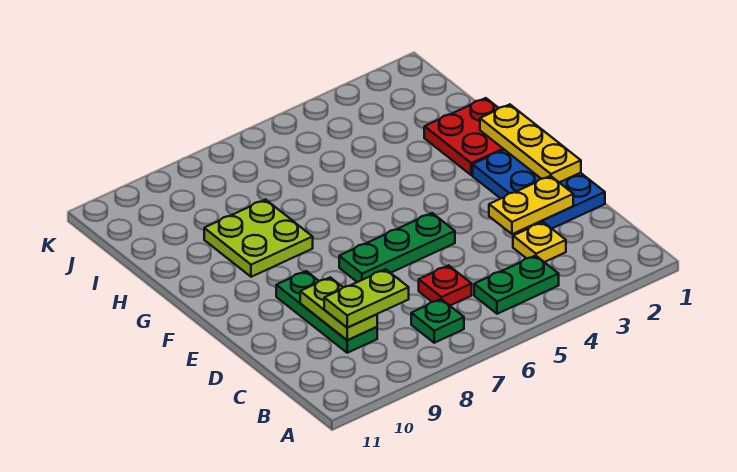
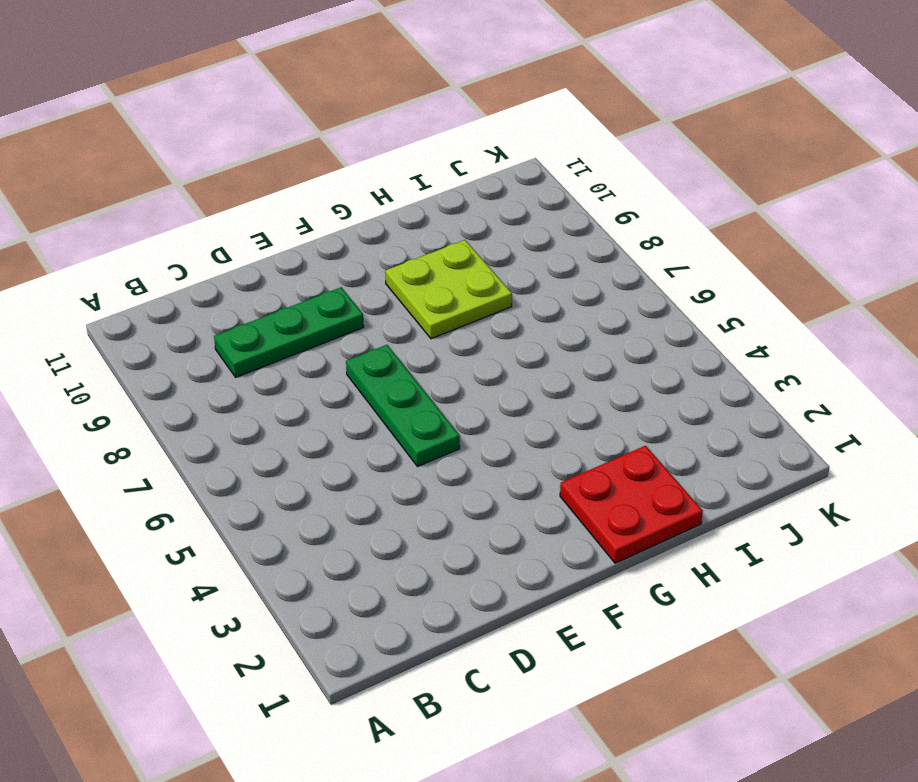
none -> green plate B4:B5 level 1
none -> green plate B7 level 1
none -> yellow plate C3 level 1

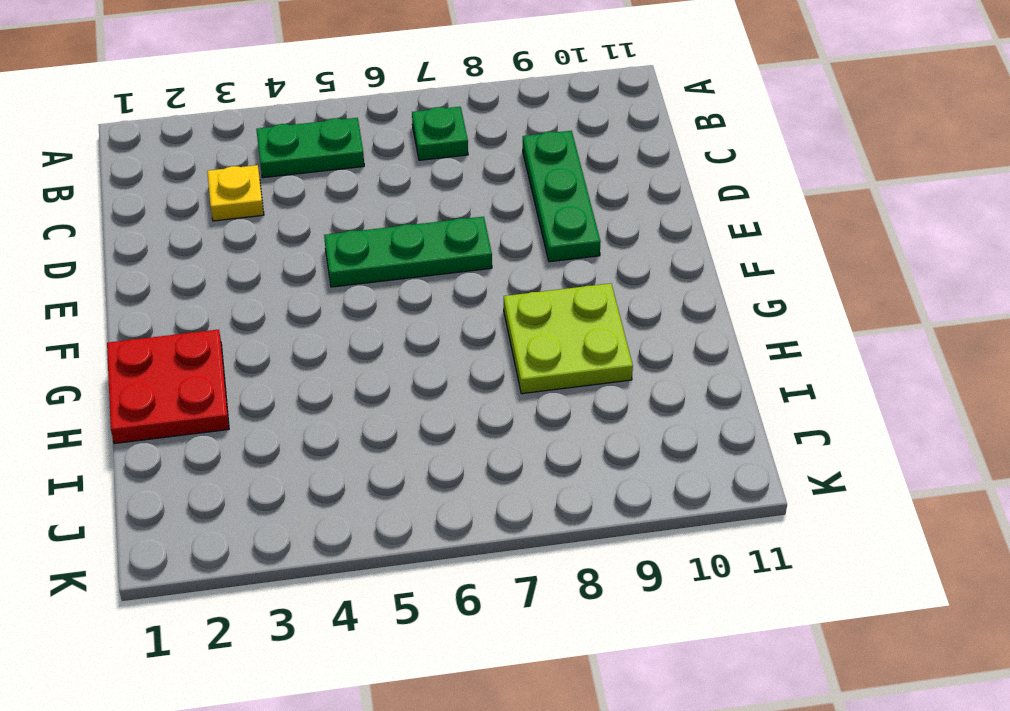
none -> red plate C6 level 1
none -> blue plate D1:F2 level 1
none -> lime plate C9:D9 level 2

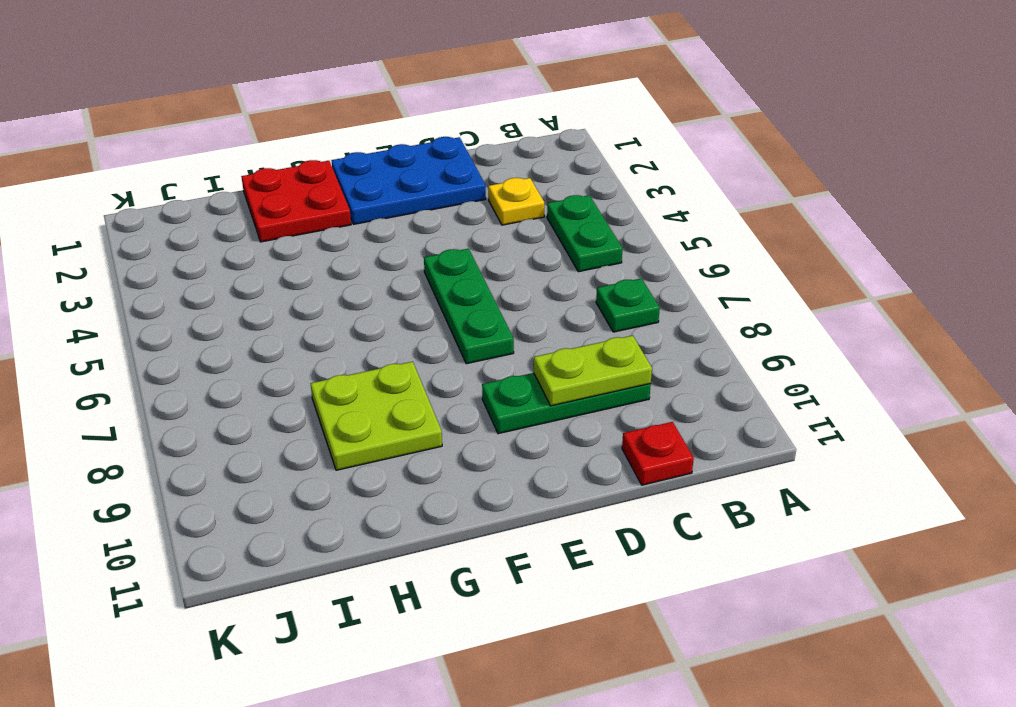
red plate C11 level 1 -> red plate C6 level 1
none -> yellow plate D2:D3 level 2
none -> yellow plate E1:G1 level 2
none -> lime plate C8:C9 level 3

